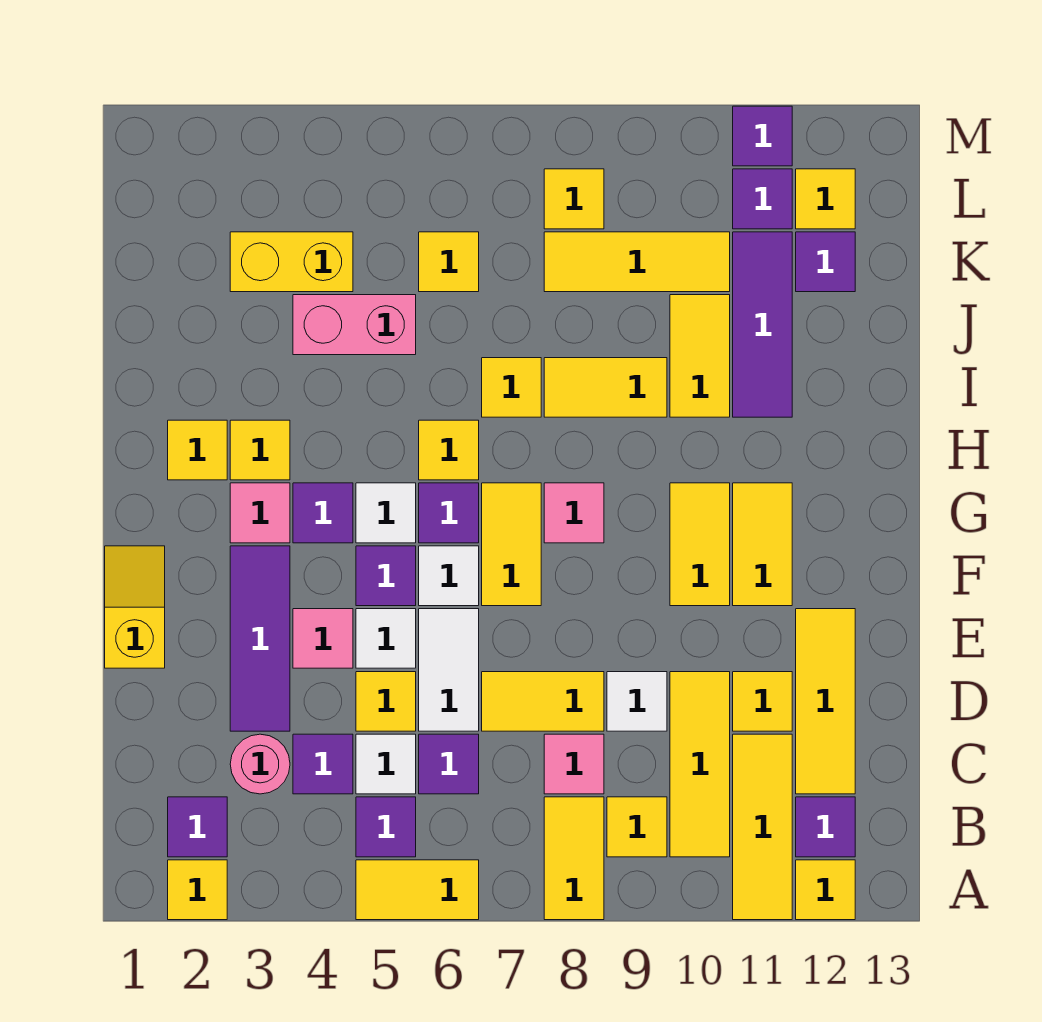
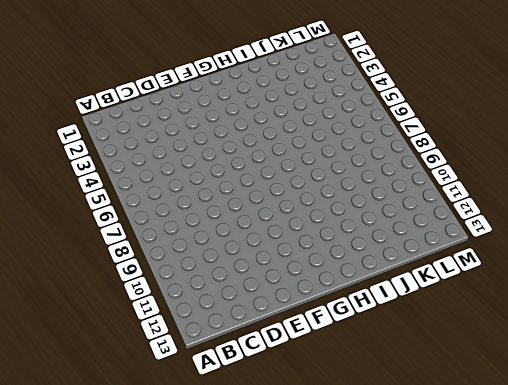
none -> yellow tile A2 level 1
none -> yellow tile A5:A6 level 1
none -> yellow tile A8:B8 level 1
none -> yellow tile A11:C11 level 1

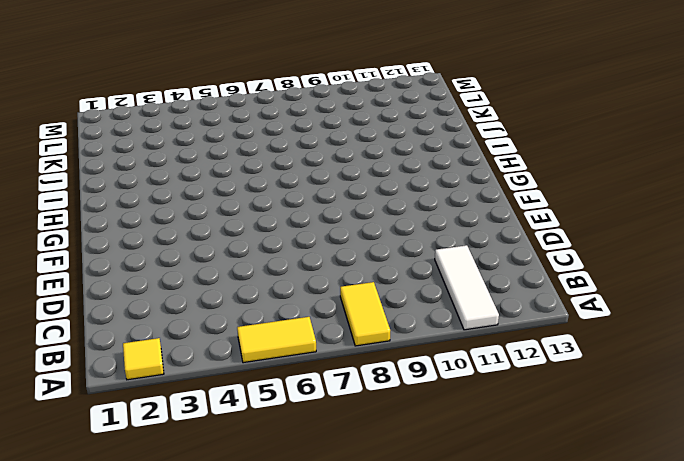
white tile A11:C11 level 1 -> yellow tile A11:C11 level 1
none -> yellow tile A12 level 1
none -> purple tile B2 level 1
none -> purple tile B5 level 1
none -> yellow tile B9 level 1

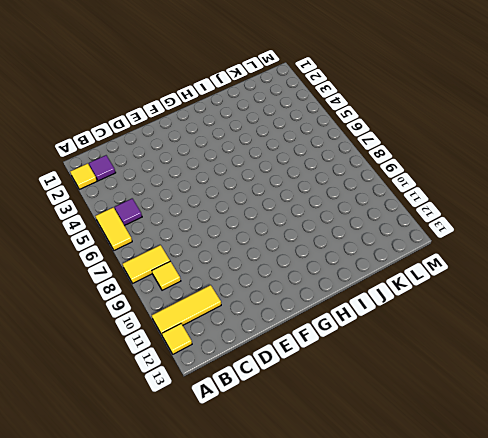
none -> yellow tile B10:D10 level 1
none -> purple tile B12 level 1
none -> pink round brick C3 level 1
none -> purple tile C4 level 1

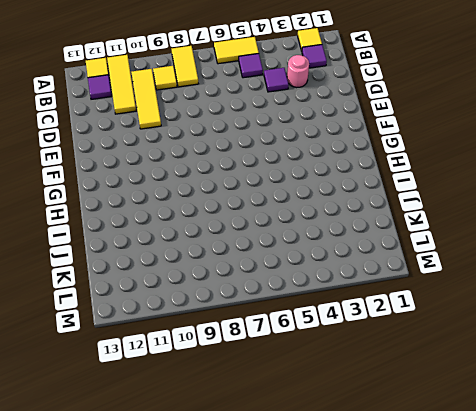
none -> white tile C5 level 1
none -> purple tile C6 level 1
none -> pink tile C8 level 1
none -> yellow tile C12:E12 level 1

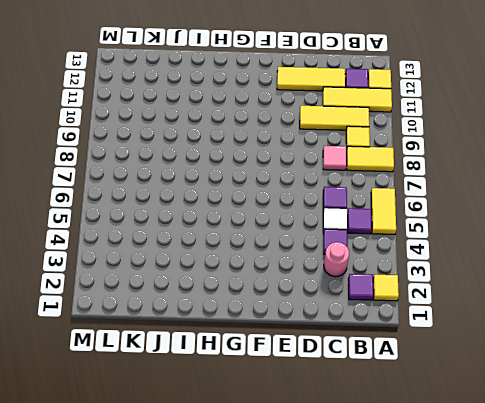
none -> purple tile D3:F3 level 1
none -> yellow tile D5 level 1
none -> white tile D6:E6 level 1
none -> yellow tile D7:D8 level 1

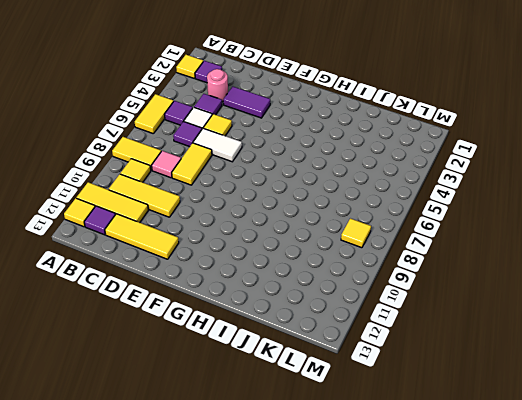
purple tile D3:E3 level 1 -> purple tile D3:F3 level 1
none -> white tile D9 level 1
none -> yellow tile D11 level 1
none -> yellow slope E1:F1 level 1 top E
none -> pink tile E4 level 1

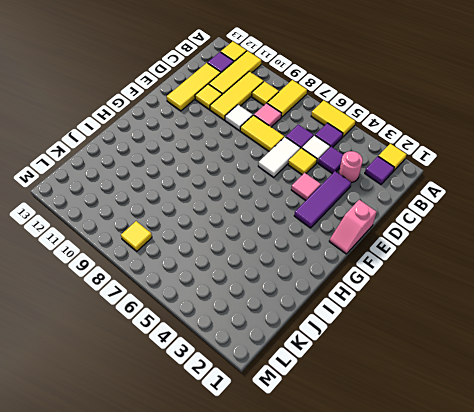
pink slope E1:F1 level 1 top E -> yellow slope E1:F1 level 1 top E
none -> white tile E5 level 1
none -> purple tile F5 level 1
none -> white tile F6 level 1
none -> yellow tile F7:G7 level 1

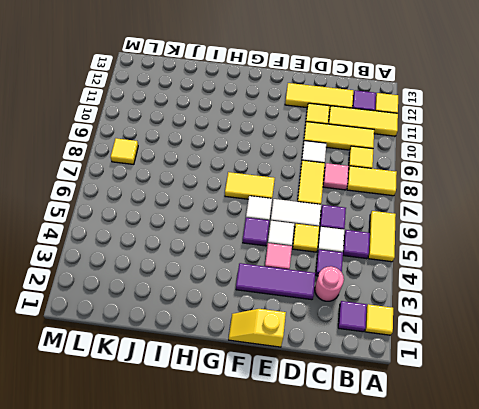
none -> yellow tile F10:G10 level 1
none -> yellow tile F11:G11 level 1
none -> pink tile G3 level 1
none -> purple tile G4 level 1

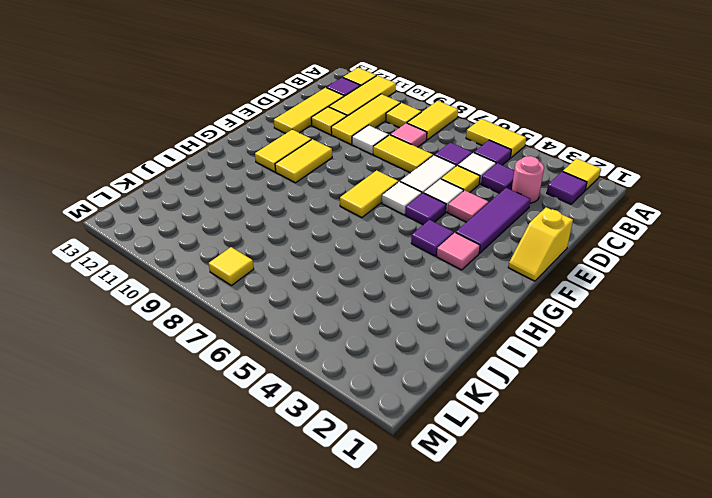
none -> white tile G5 level 1
none -> purple tile G6 level 1
none -> pink tile G8 level 1
none -> yellow tile H2 level 1

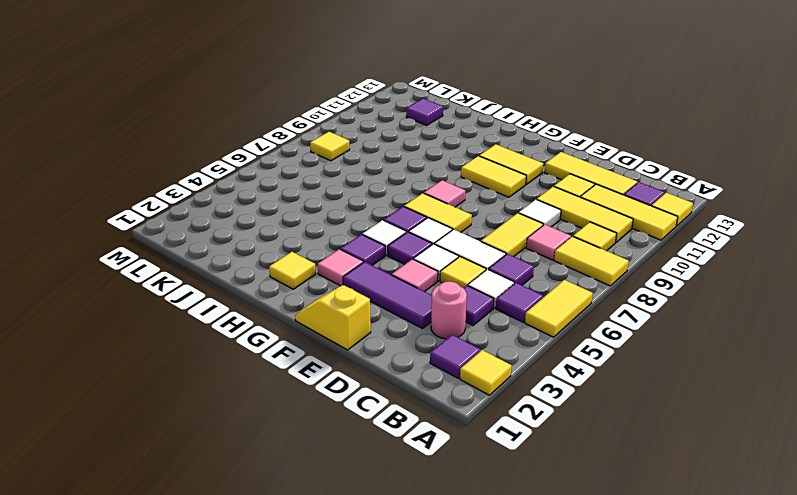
none -> yellow tile H3 level 1
none -> yellow tile H6 level 1
none -> yellow tile I7 level 1
none -> yellow tile I8:I9 level 1

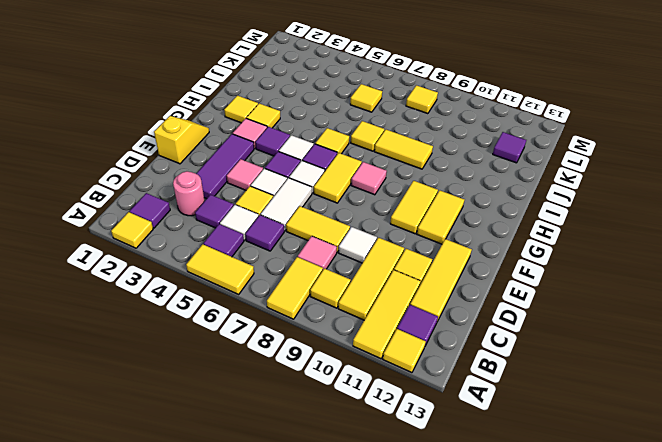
none -> yellow tile I10:J10 level 1
none -> purple tile I11:K11 level 1
none -> pink brick J4:J5 level 1
none -> yellow brick K3:K4 level 1

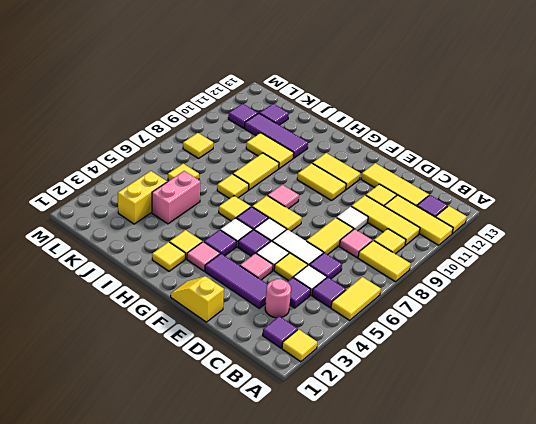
none -> yellow tile K8:K10 level 1
none -> yellow tile L12 level 1
none -> purple tile M11 level 1

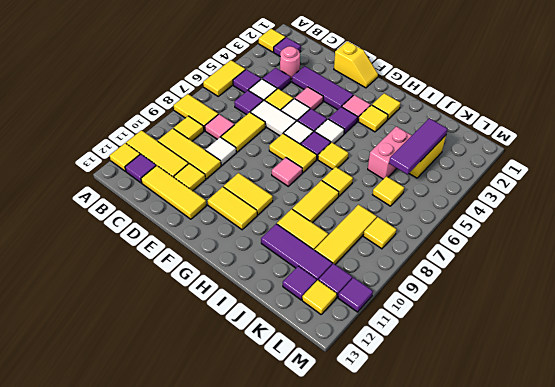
purple tile K3:K5 level 2 -> none

